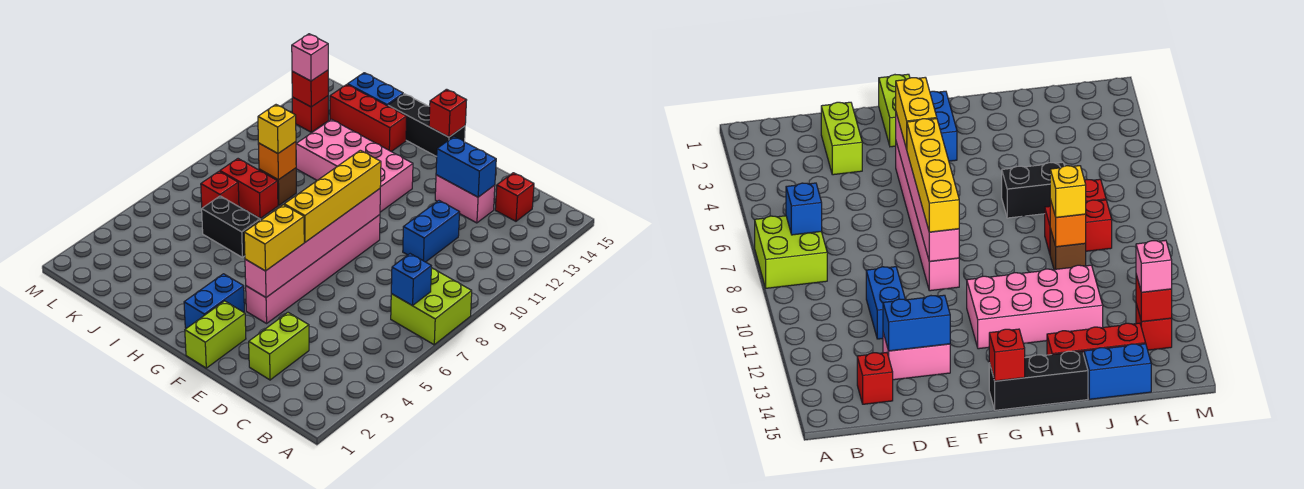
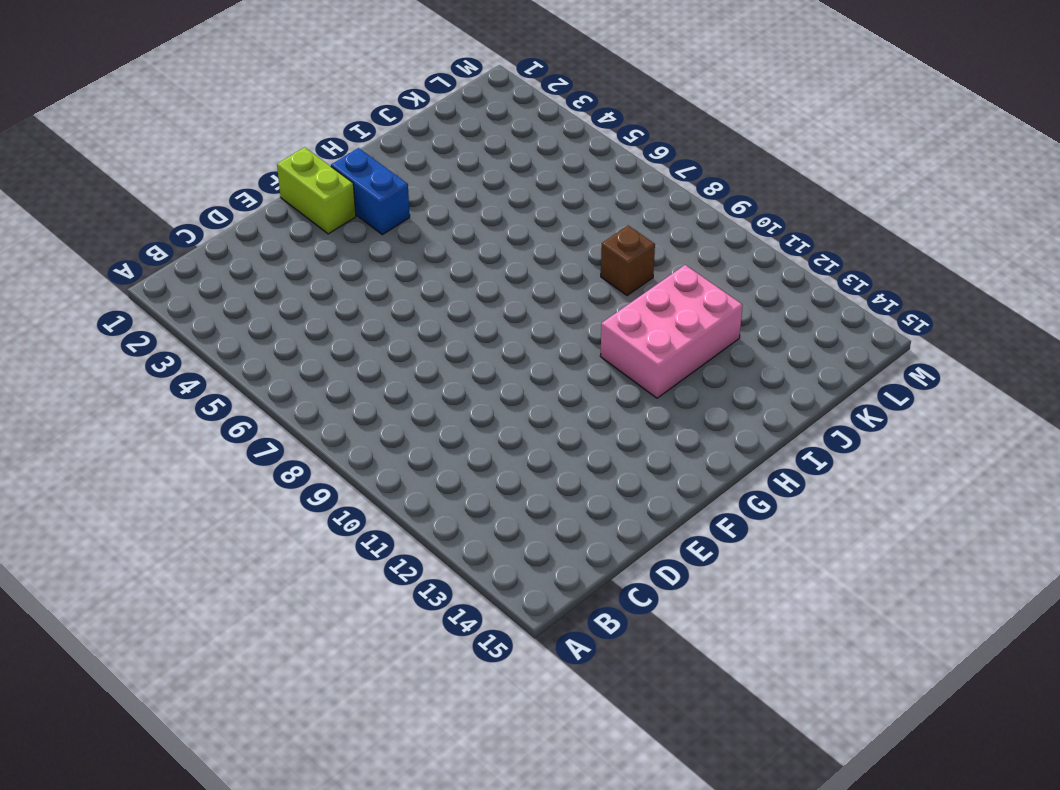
pink brick H11:J12 level 1 -> pink brick G11:J12 level 1
none -> lime brick A7:B8 level 1
none -> red brick C14 level 1
none -> lime brick D2:D3 level 1

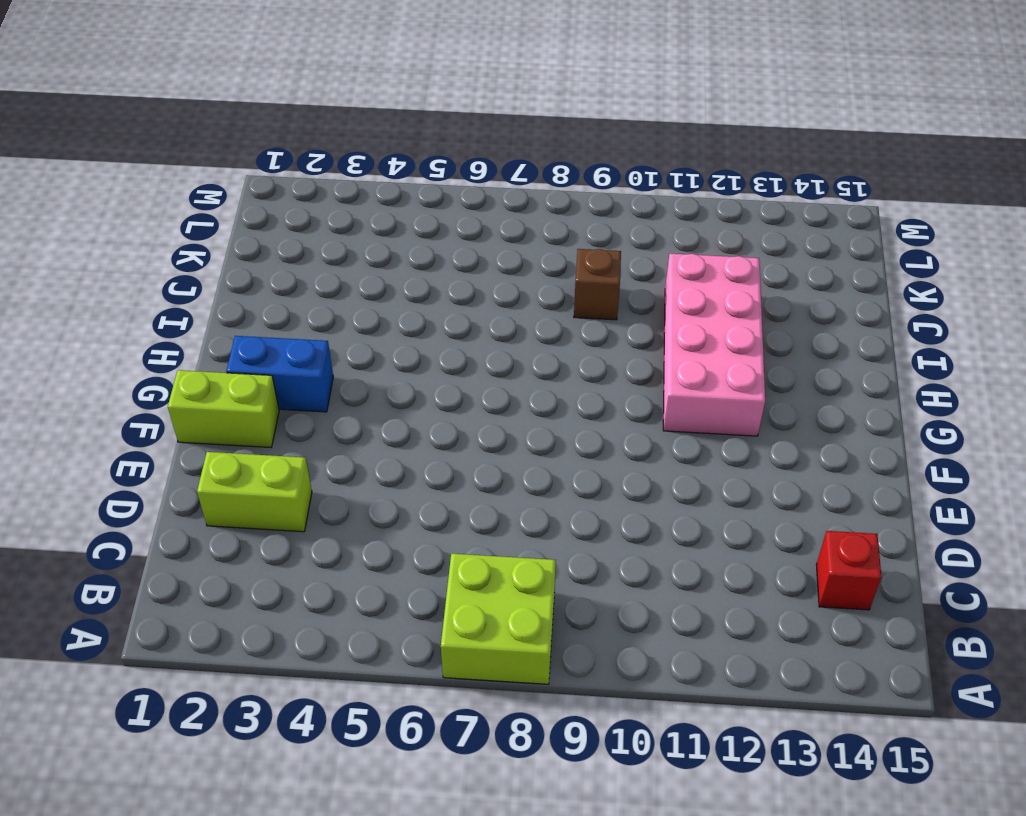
none -> blue brick D10:D11 level 1
none -> pink brick D13:E13 level 1
none -> pink brick F4:F9 level 1

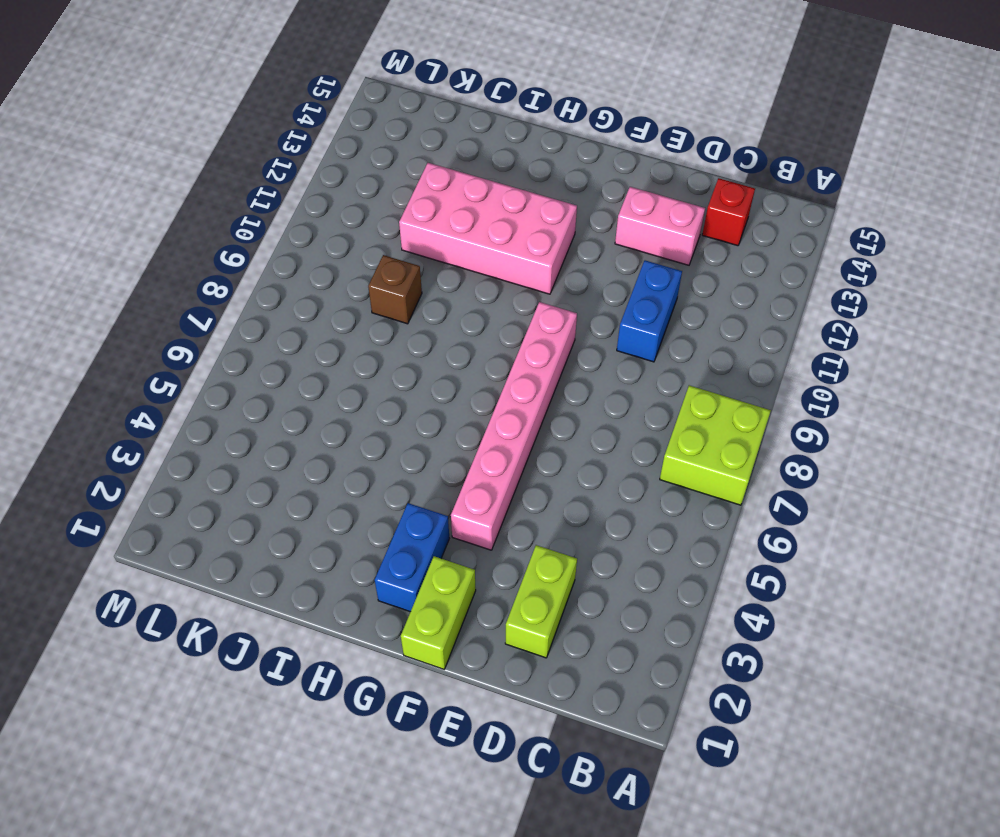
none -> black brick G15:I15 level 1
none -> black brick I6:J6 level 1
none -> red brick I14:K14 level 1

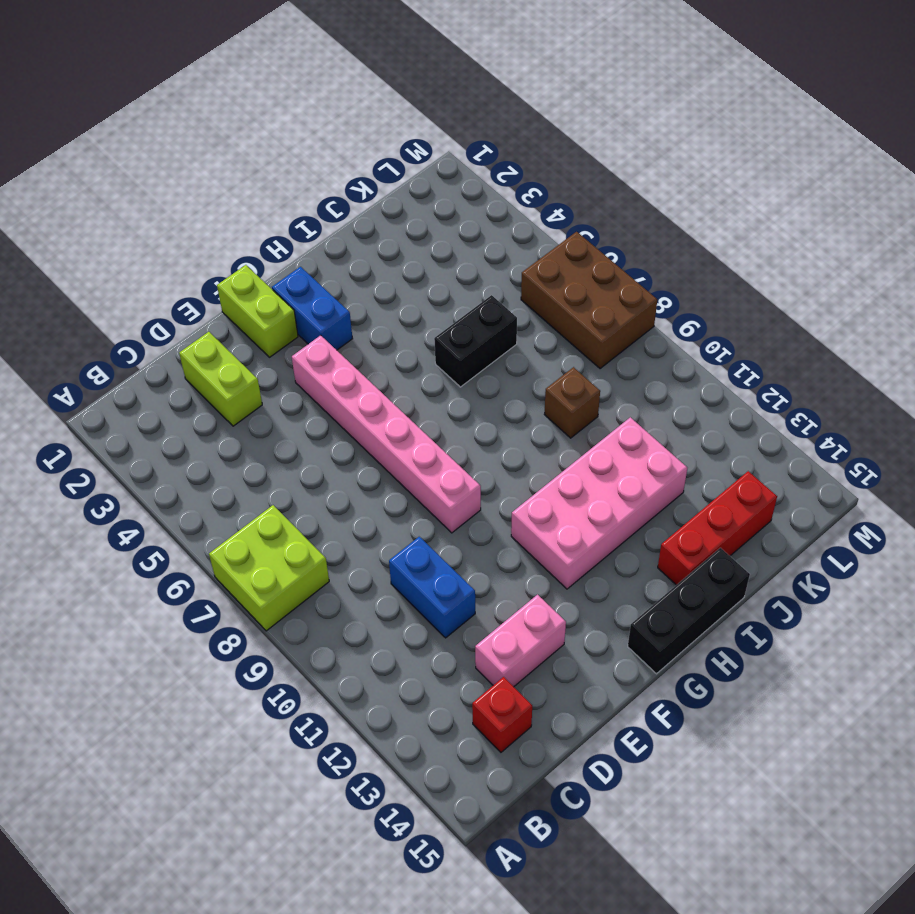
brown brick L6:M8 level 1 -> none
none -> red brick J8:K8 level 1
none -> blue brick J15:K15 level 1
none -> red brick K7 level 1

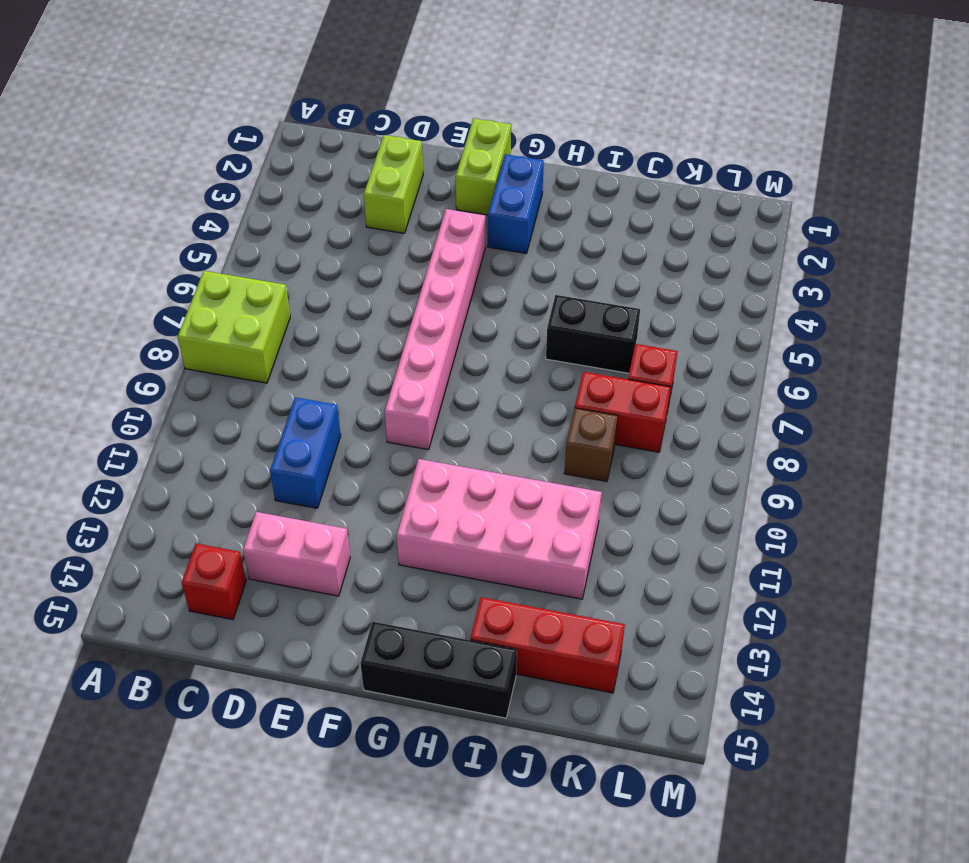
none -> blue brick J15:K15 level 1
none -> red brick L13 level 1
none -> blue brick B7 level 2

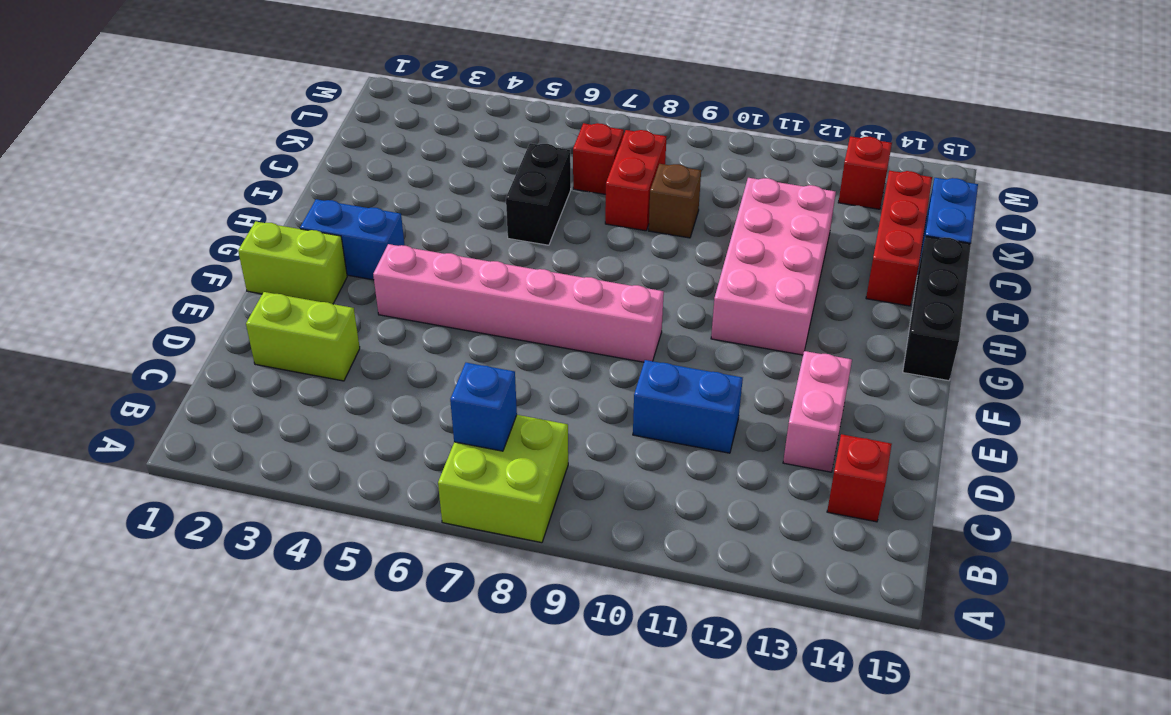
none -> blue brick D13:E13 level 2
none -> pink brick F4:F9 level 2
none -> red brick G15 level 2

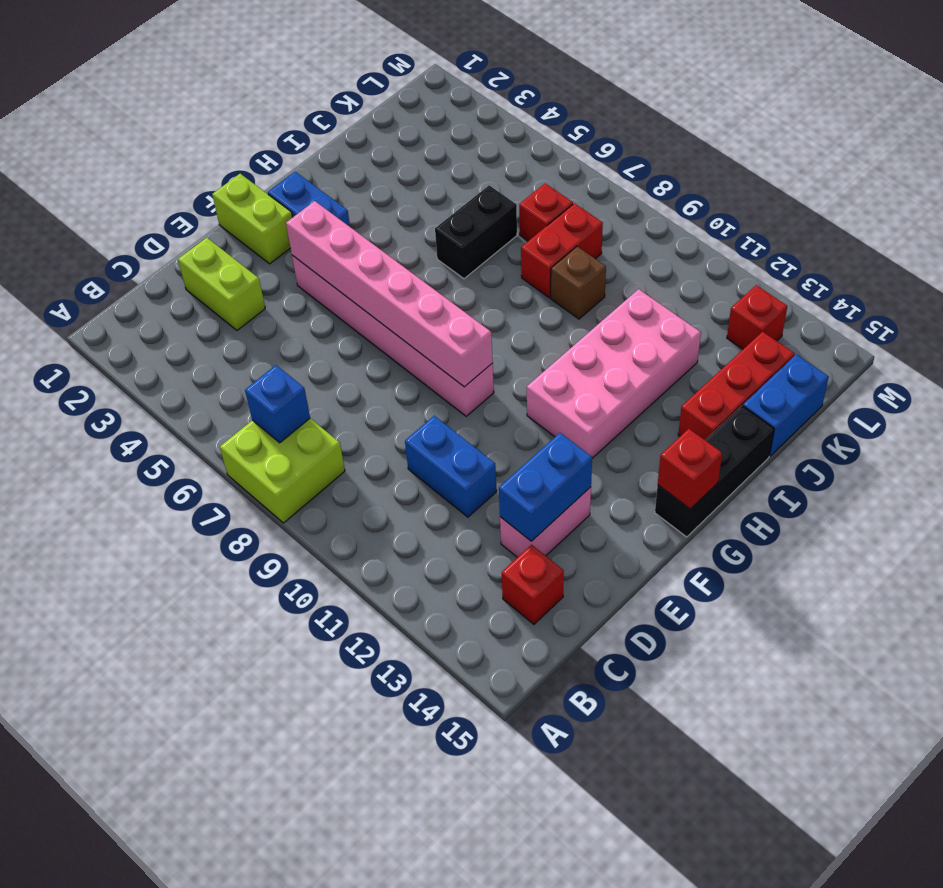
none -> orange brick J9 level 2
none -> red brick L13 level 2
none -> yellow brick F4:F5 level 3

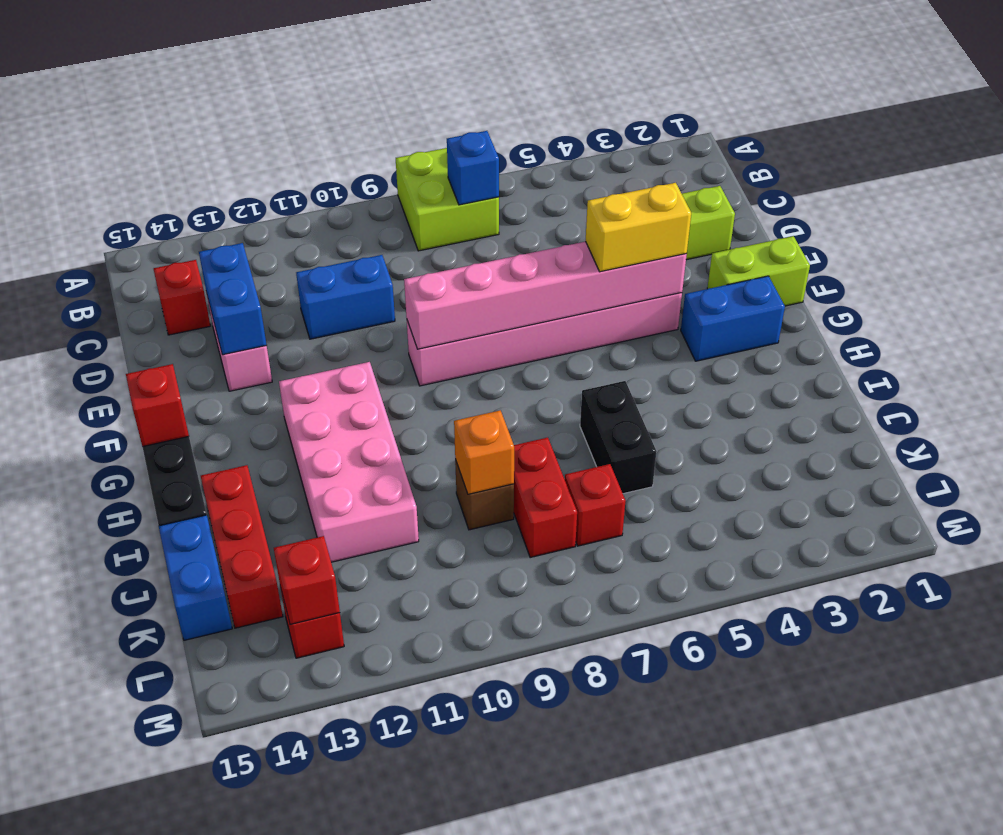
none -> yellow brick F6:F9 level 3
none -> yellow brick J9 level 3
none -> pink brick L13 level 3

